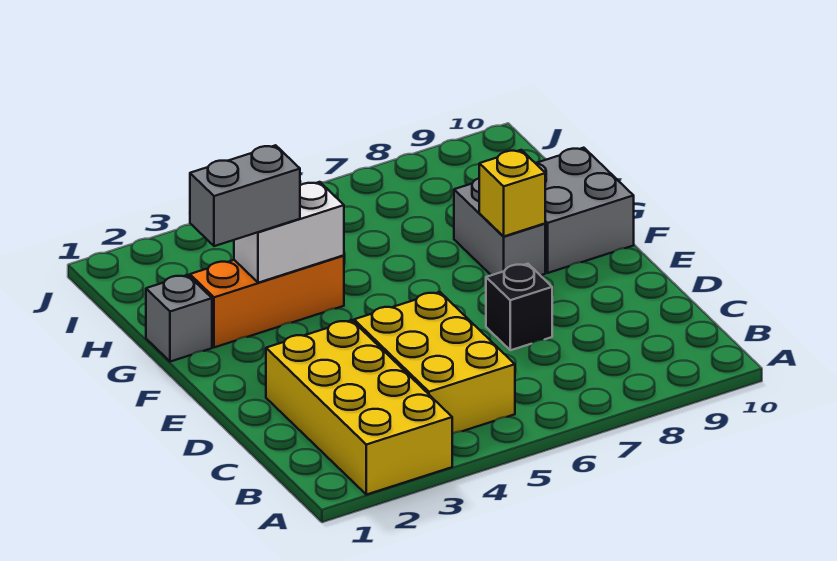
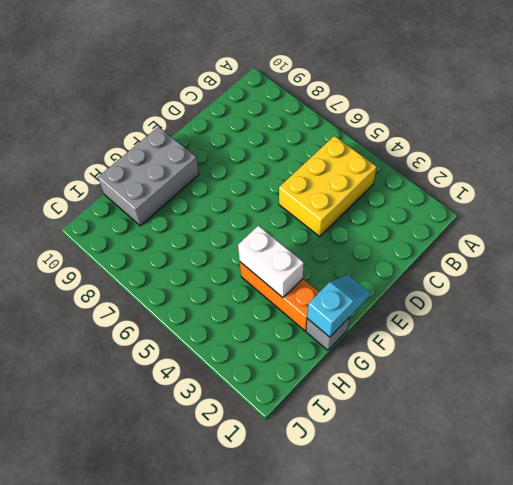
cyan slope F1:G1 level 2 top G -> none
grey brick F9:H10 level 1 -> grey brick F9:G10 level 1
none -> yellow brick A2:D3 level 1
none -> black brick D7 level 1

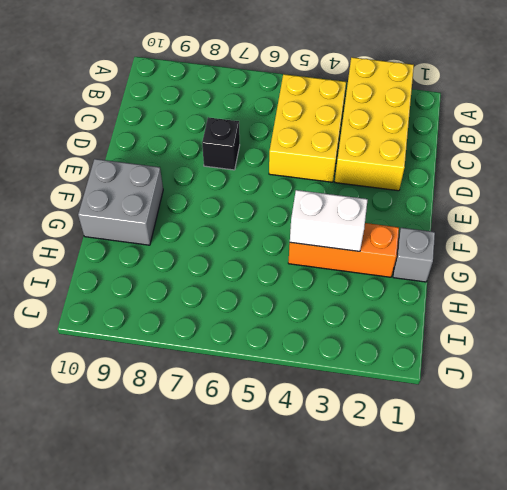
none -> grey brick F8:G8 level 1
none -> yellow brick F8 level 2

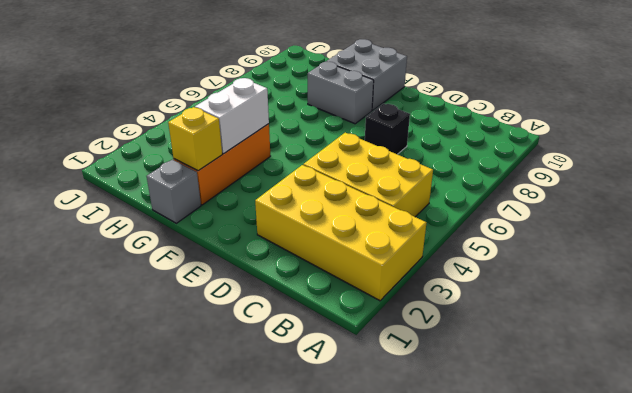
yellow brick G2 level 2 -> yellow brick F8 level 2
none -> grey brick G2:G3 level 3

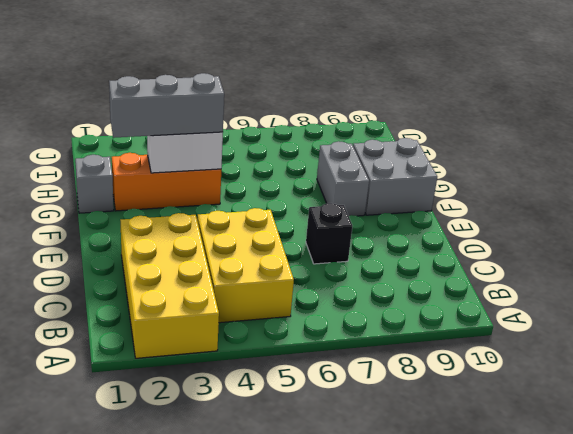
grey brick G2:G4 level 3 -> grey brick G2:G3 level 3
none -> yellow brick F8 level 2

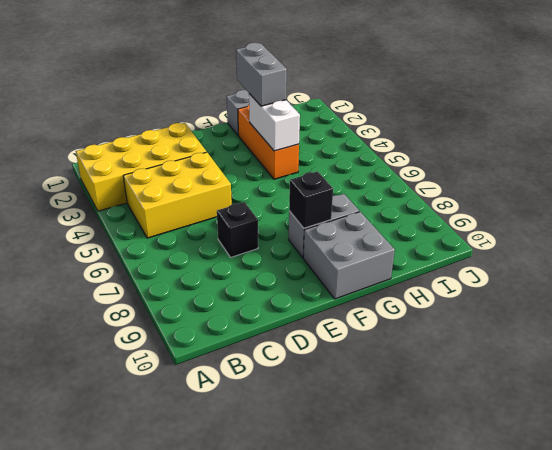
black brick F8 level 2 -> yellow brick F8 level 2

